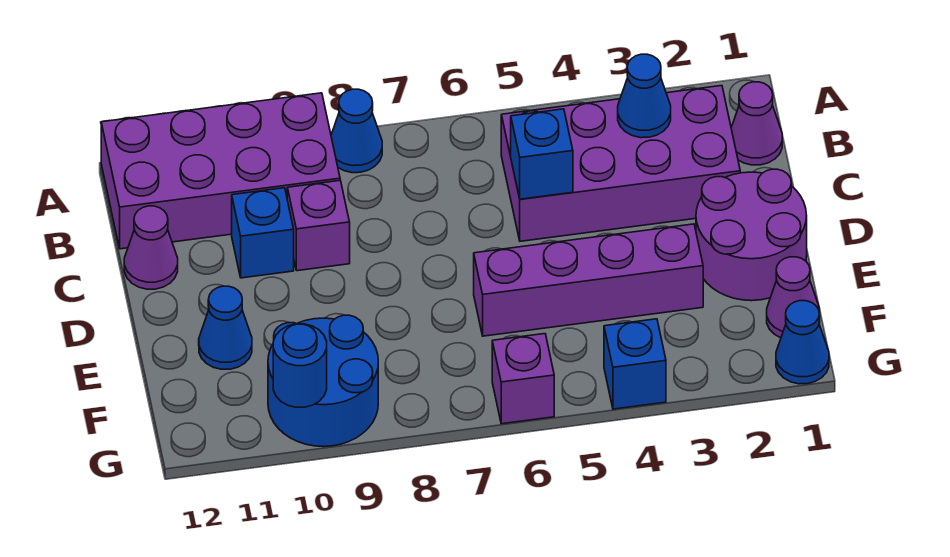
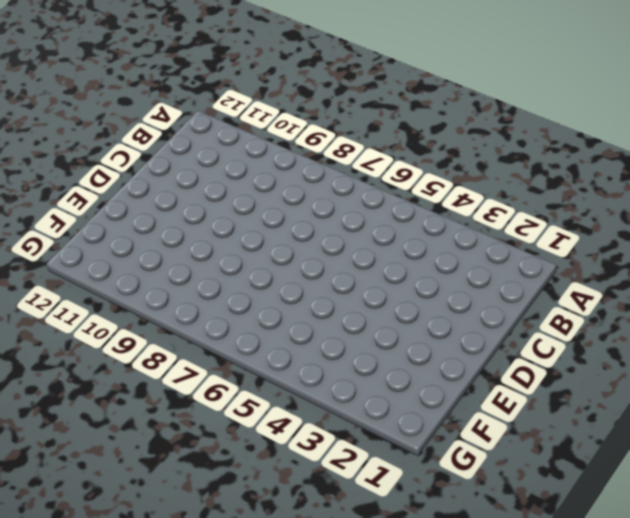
none -> blue cone A8 level 1
none -> purple brick A9:B12 level 1
none -> purple cone B1 level 1

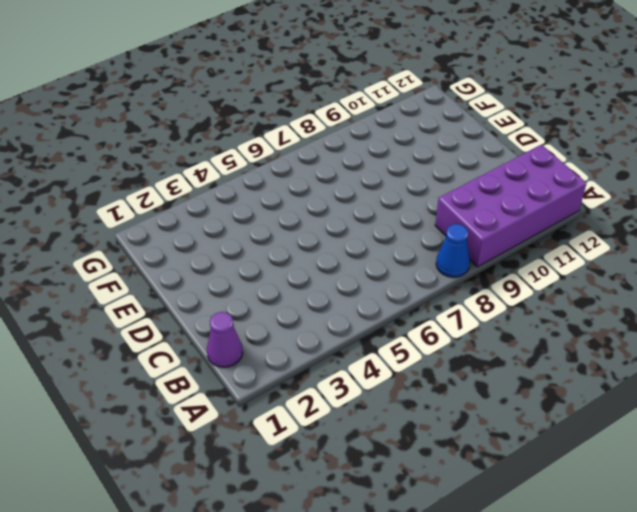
none -> purple brick B2:C5 level 1
none -> purple brick C9 level 1
none -> blue brick C10 level 1

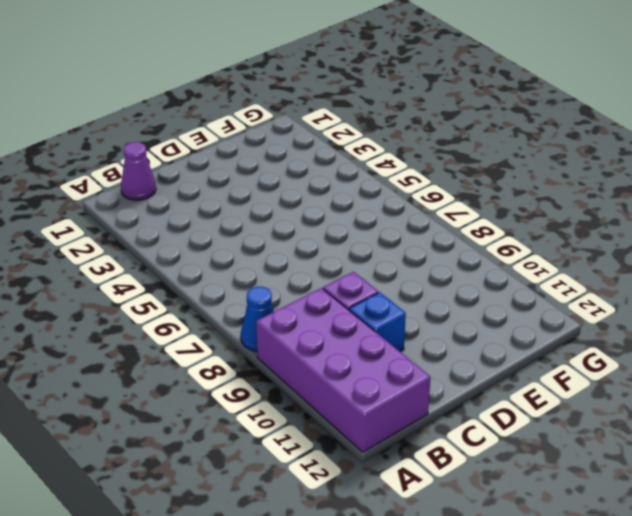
none -> purple brick B2:C5 level 1
none -> purple cone C12 level 1
none -> purple round brick D1:E2 level 1

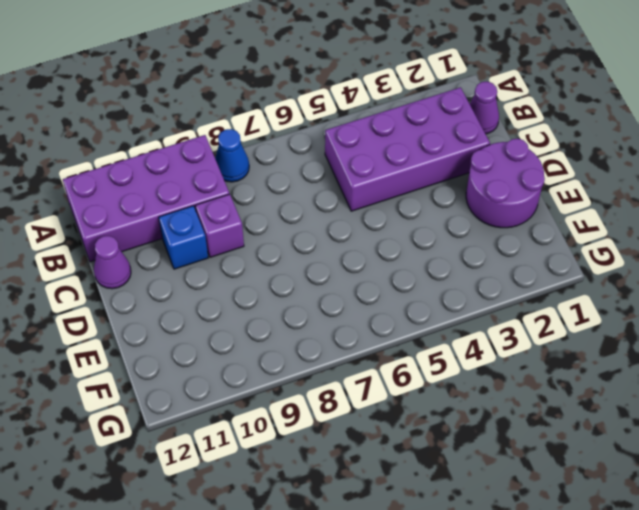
none -> purple brick E3:E6 level 1
none -> blue cone E11 level 1
none -> purple cone F1 level 1

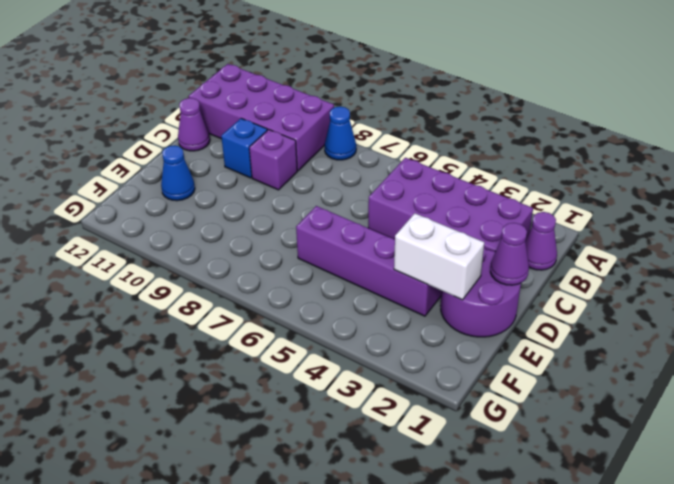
purple cone D1 level 2 -> purple cone F1 level 1
white brick E2:E3 level 2 -> none
none -> blue round brick F9:G10 level 1
none -> blue cone G1 level 1
none -> blue brick G4 level 1

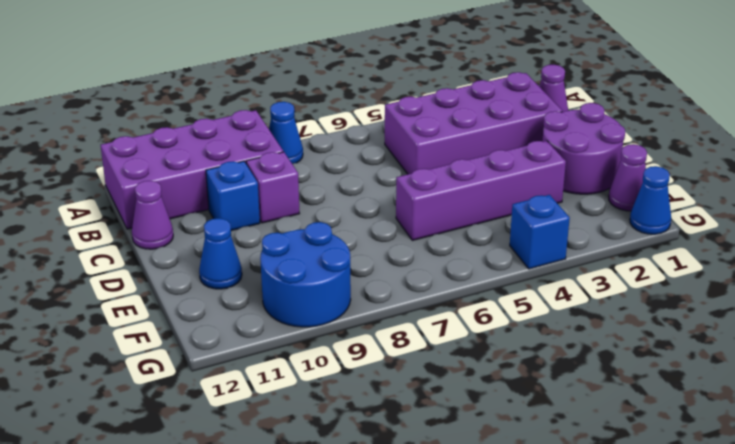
none -> purple brick G6 level 1
none -> blue cone B3 level 2
none -> blue brick C5 level 2

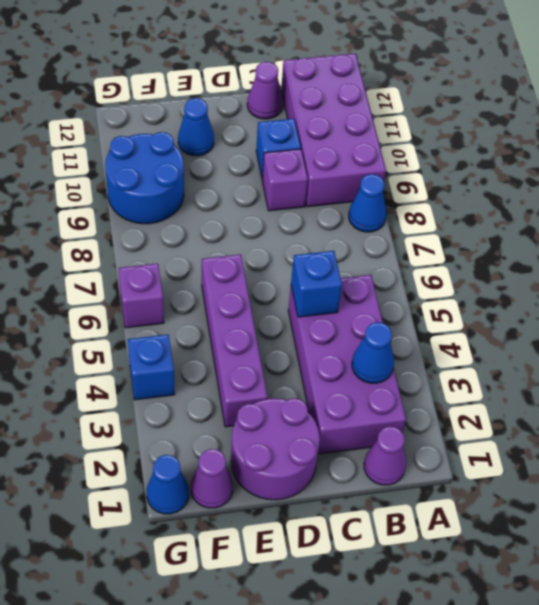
none -> blue round brick G10 level 2

